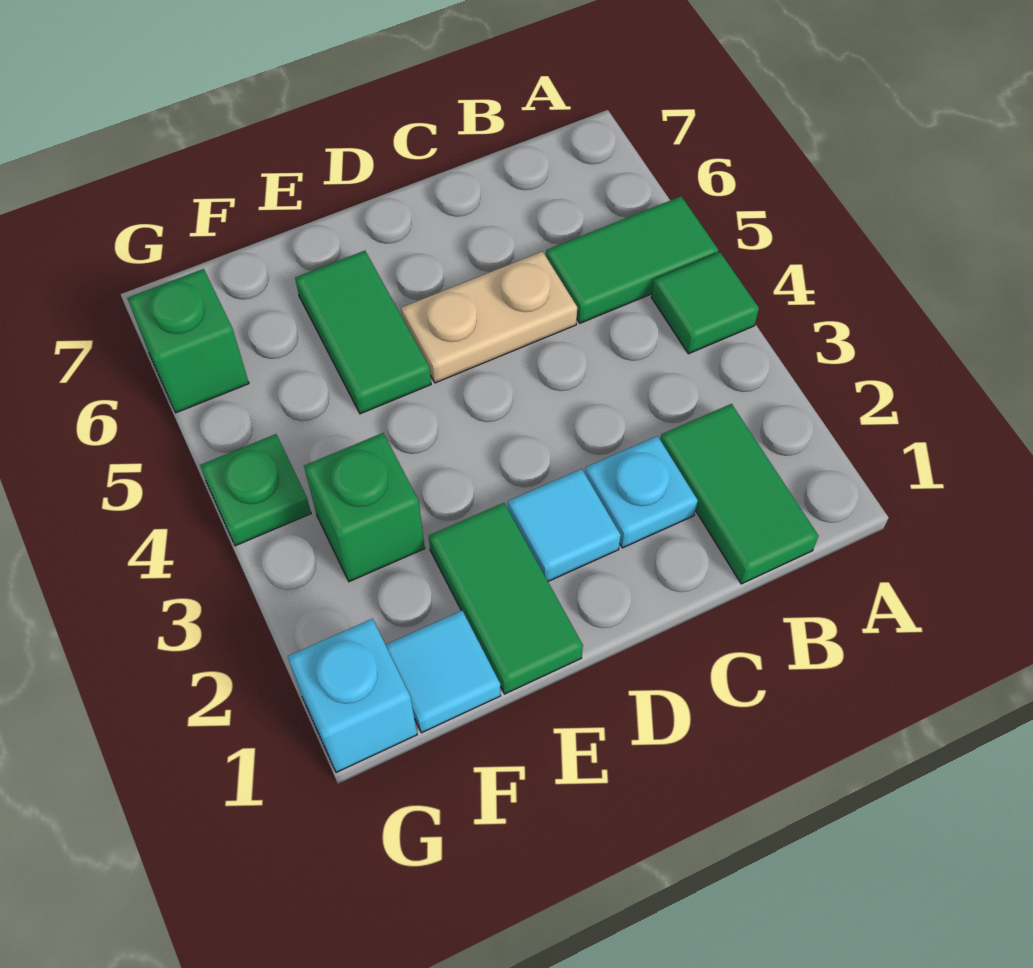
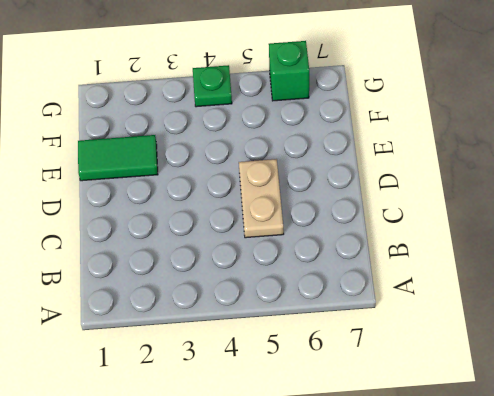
none -> green tile A4 level 1
none -> green tile A5:B5 level 1
none -> green tile B1:B2 level 1

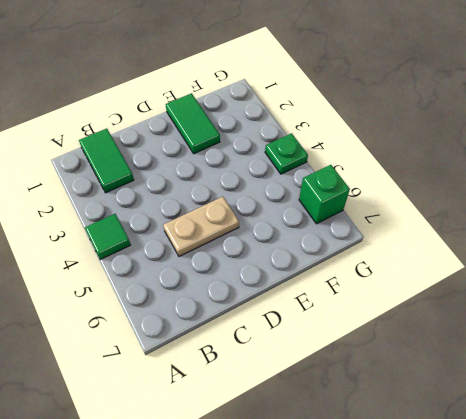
none -> green tile A5:B5 level 1
none -> cyan plate C2 level 1
none -> cyan tile D2 level 1

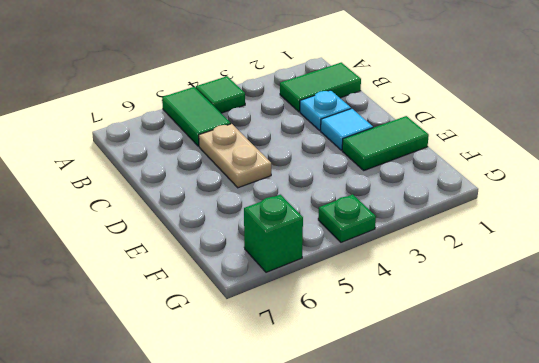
none -> green tile E5:E6 level 1
none -> cyan tile F1 level 1
none -> green brick F3 level 1

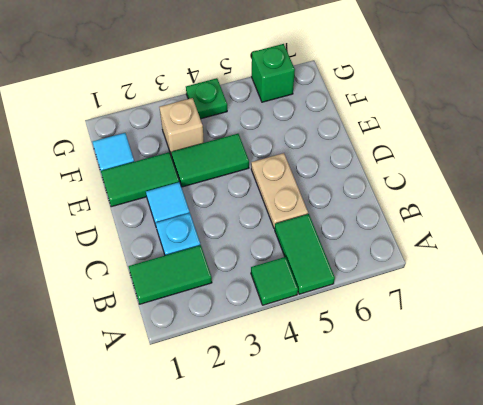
green tile E3:E4 level 1 -> green tile E5:E6 level 1
tan brick F3 level 1 -> green brick F3 level 1
none -> cyan brick G1 level 1

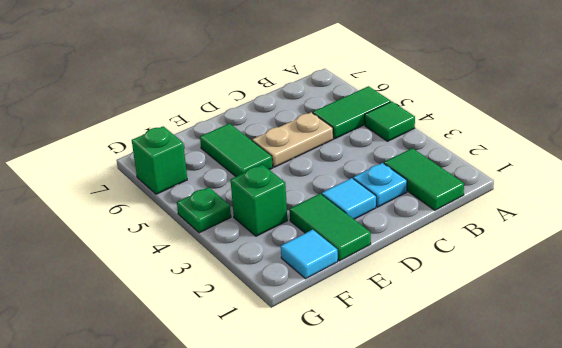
none -> cyan brick G1 level 1

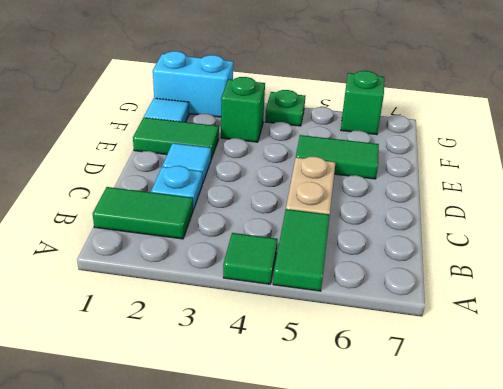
cyan brick G1:G2 level 1 -> cyan brick G1 level 1

